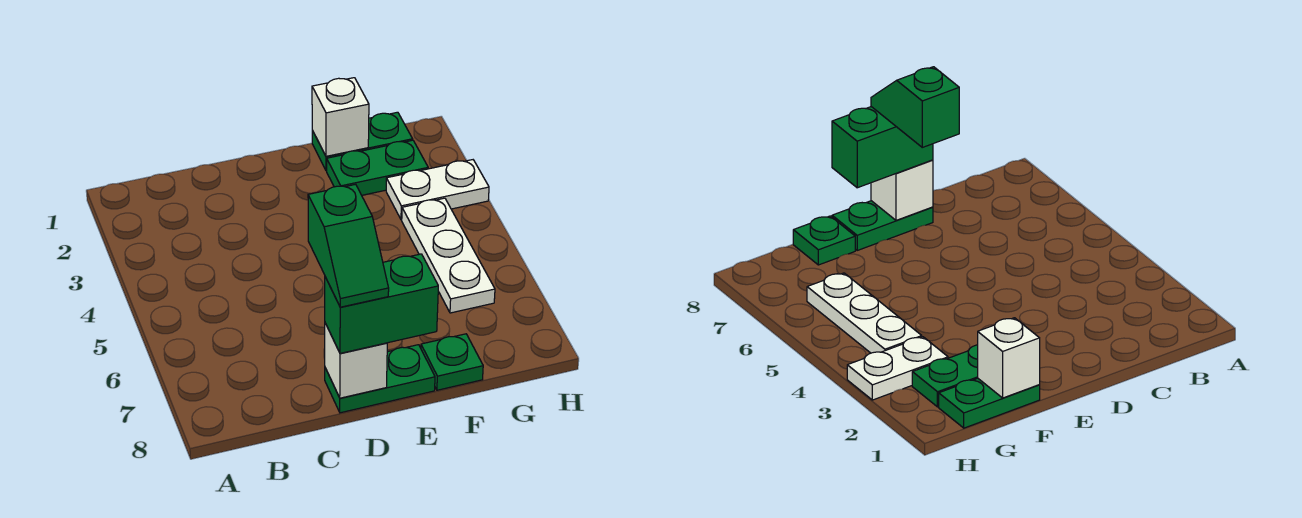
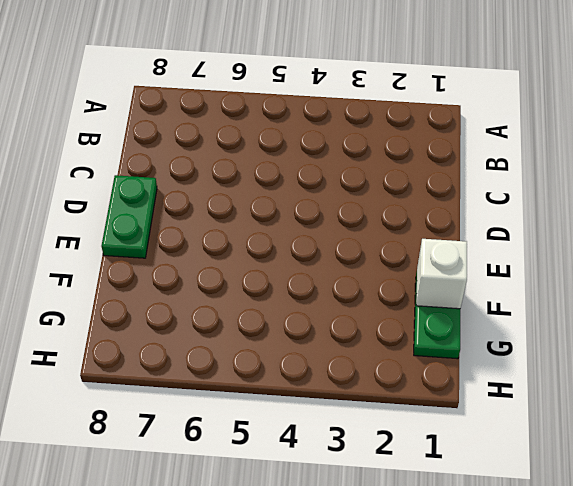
none -> green plate F2:G2 level 1
none -> green plate F8 level 1

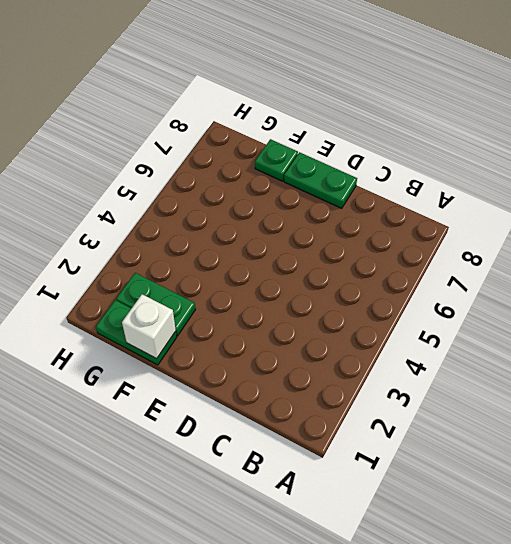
none -> white plate G3:H3 level 1
none -> white plate G4:G6 level 1

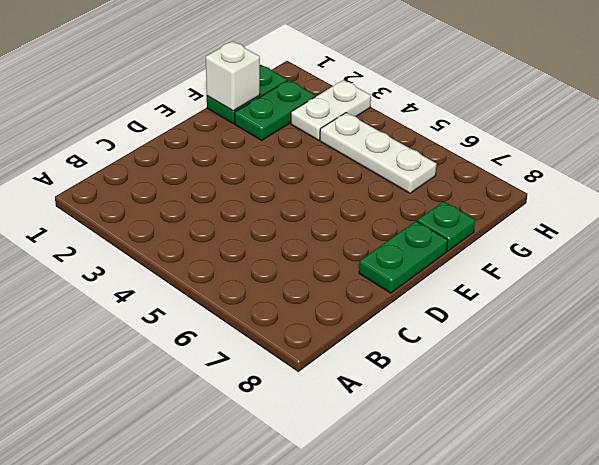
none -> white brick D8 level 2
none -> green brick D8:E8 level 3

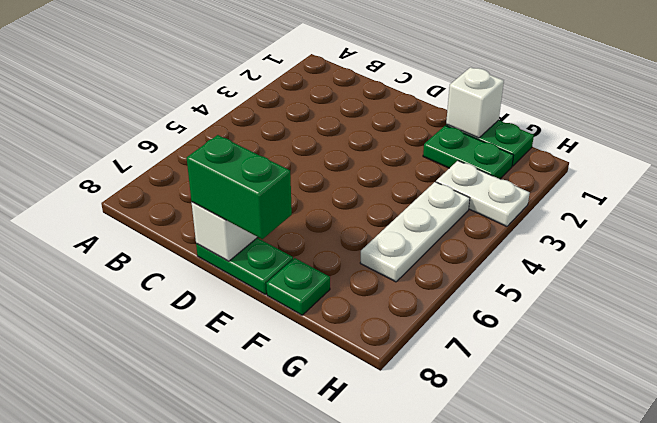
none -> green slope D7:D8 level 4 top 7

